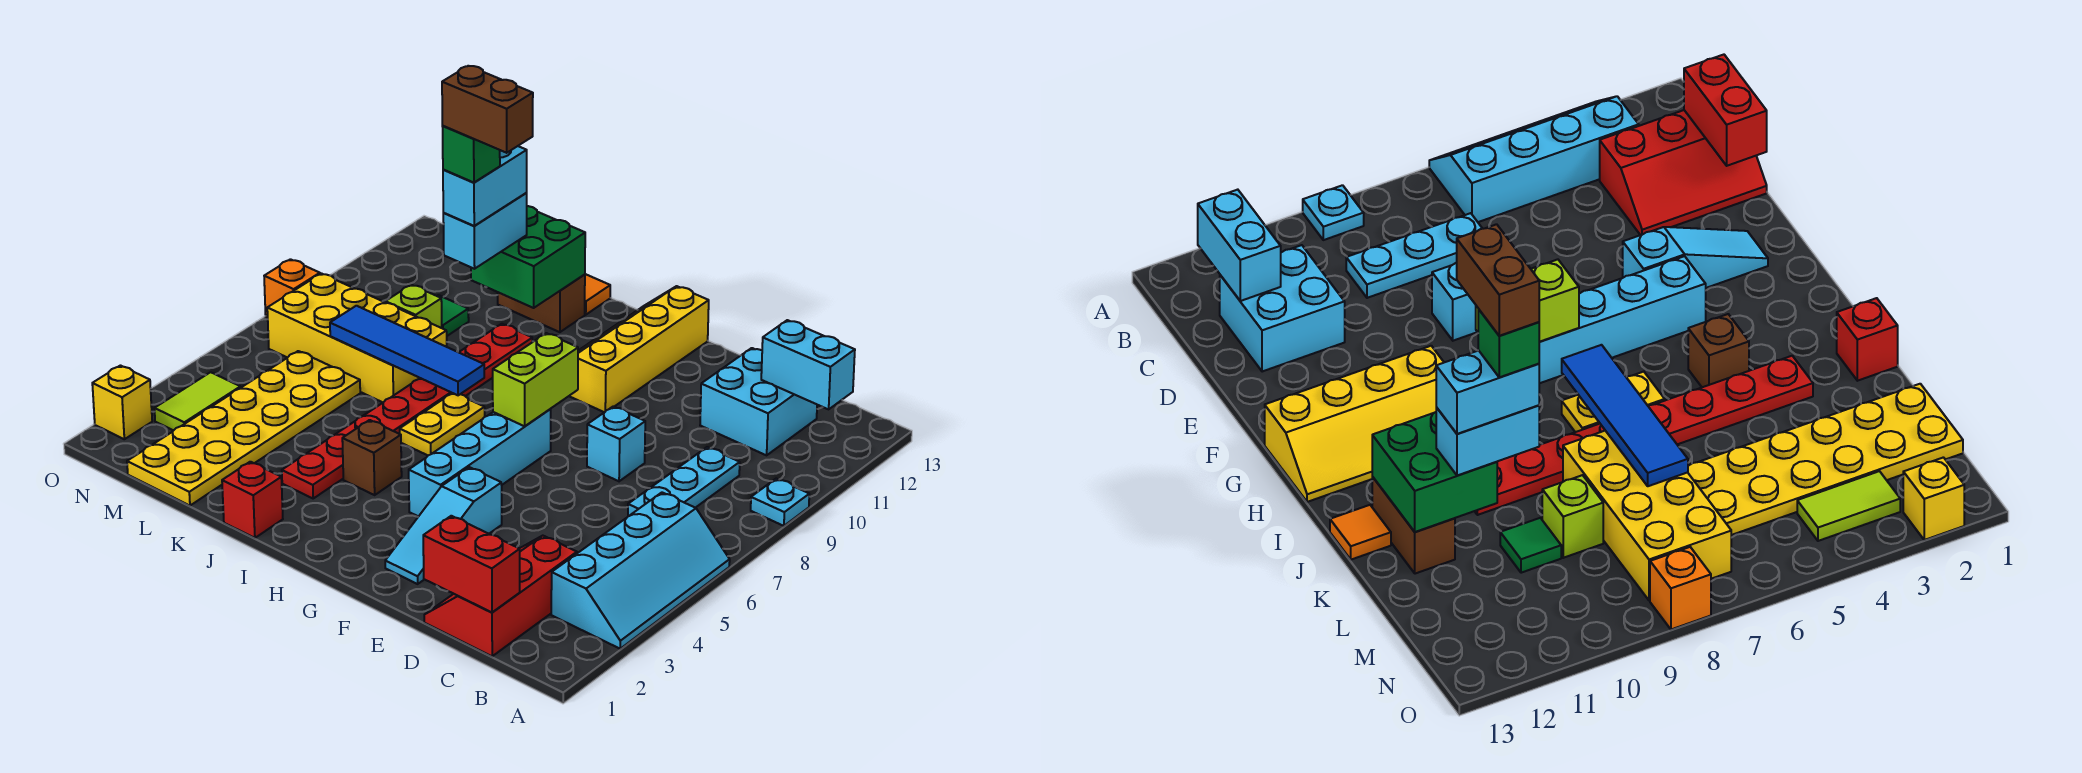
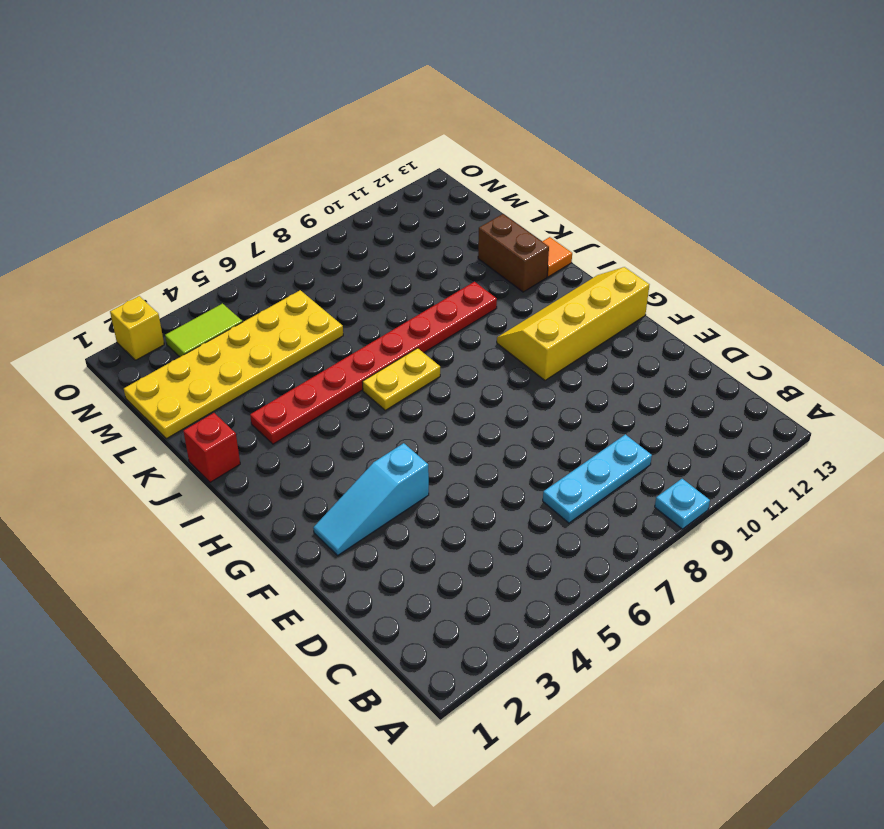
none -> cyan slope A3:B6 level 1 top B
none -> red slope C1:D3 level 1 top C
none -> cyan brick C11:D12 level 1
none -> cyan brick E8 level 1

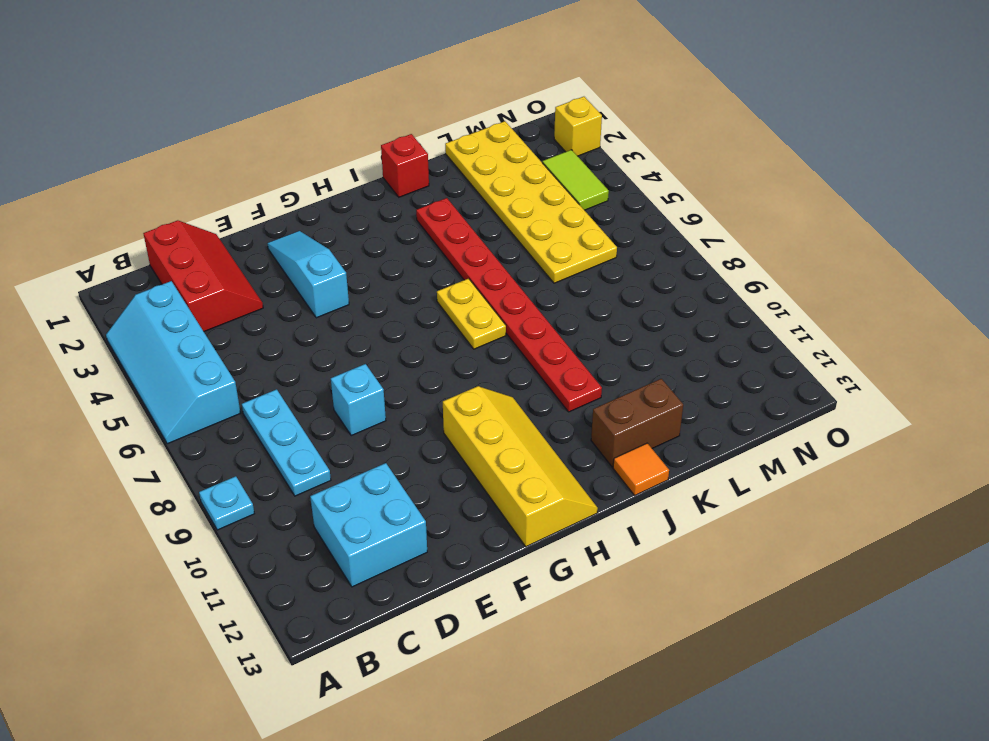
none -> cyan brick G4:G7 level 1
none -> brown brick I4 level 1
none -> yellow brick K7:N8 level 1
none -> lime brick L9 level 1

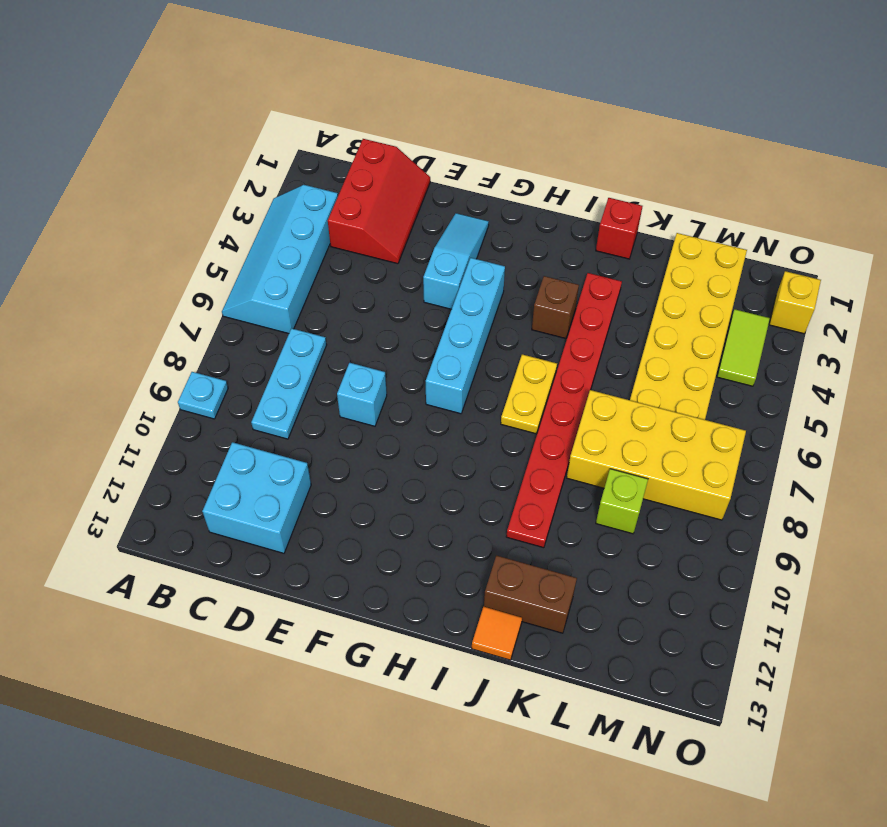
none -> yellow slope G10:H13 level 1 top G
none -> green tile L10 level 1
none -> orange brick O8 level 1
none -> cyan brick B12:C12 level 2

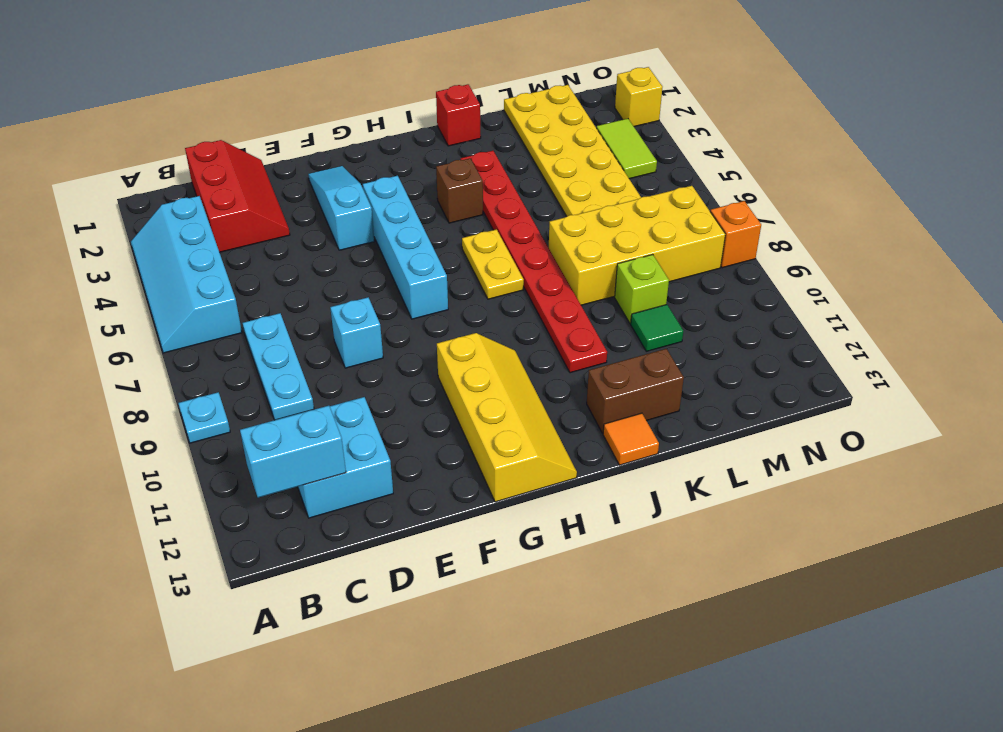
none -> red brick C1:D1 level 2
none -> lime brick G7:G8 level 2
none -> blue tile I7:L7 level 2
none -> green brick J11:K12 level 2

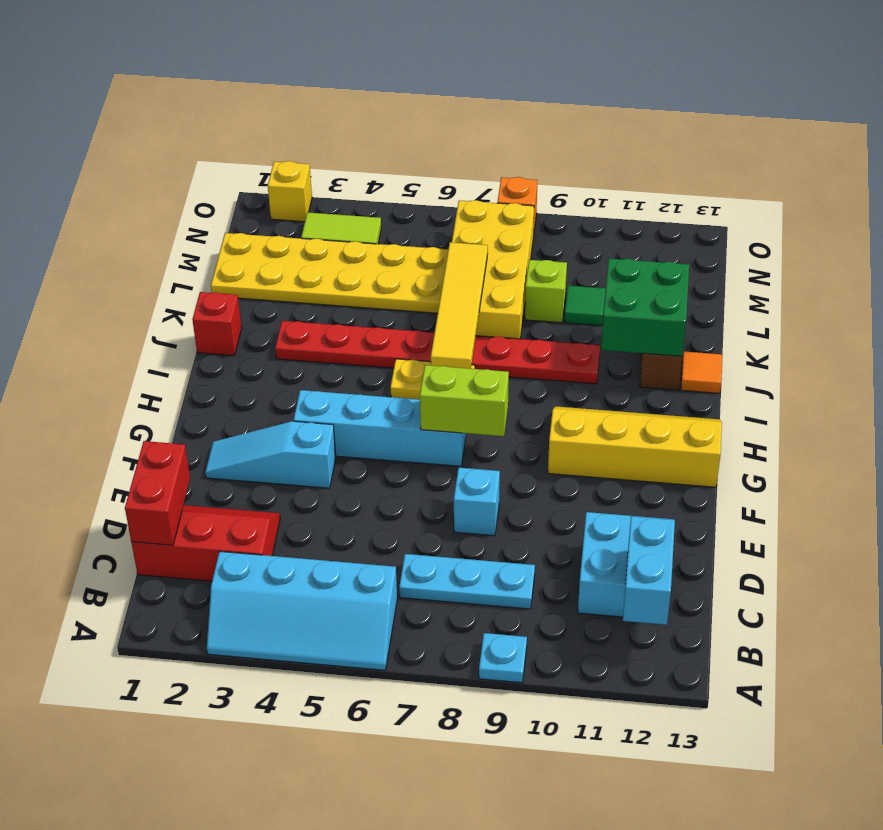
yellow tile I7:L7 level 2 -> blue tile I7:L7 level 2
none -> brown brick I4 level 1
none -> cyan brick K10:K11 level 3
none -> cyan brick K10:K11 level 4
none -> green brick K10 level 5

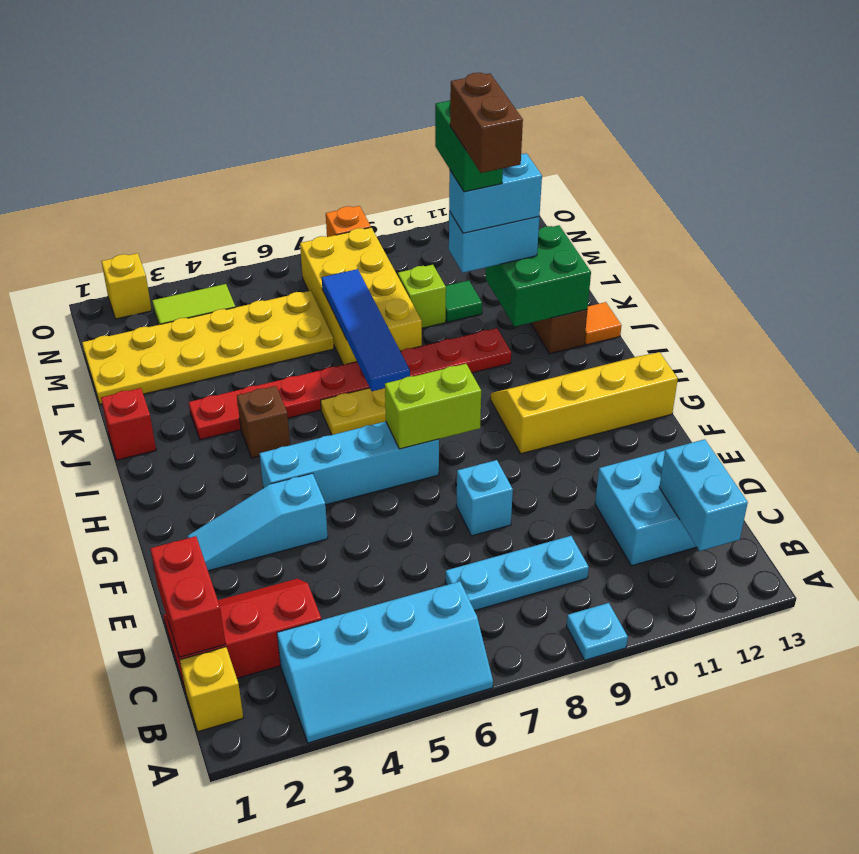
yellow brick B1 level 1 -> none
green brick K10:L10 level 5 -> green brick K10 level 5

